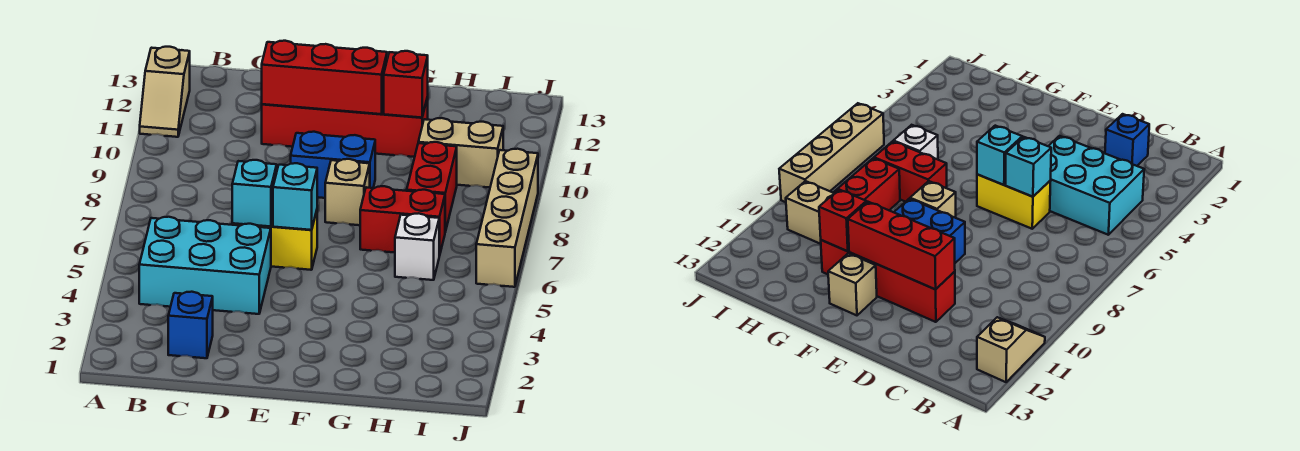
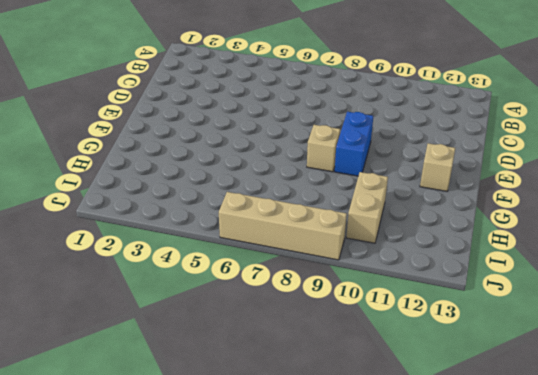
none -> tan slope A11:A12 level 1 top 12
none -> cyan brick B4:D5 level 1
none -> blue brick C2 level 1

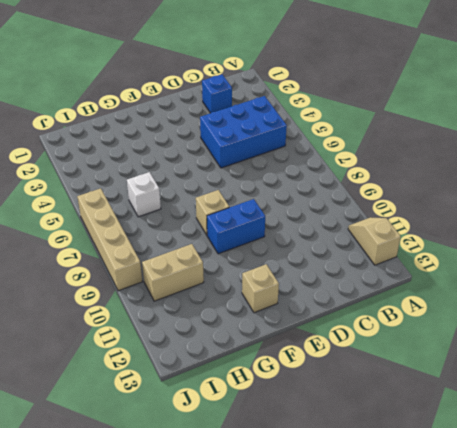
blue brick B4:D5 level 1 -> cyan brick B4:D5 level 1
none -> yellow brick D6:E6 level 1
none -> red brick D11:G11 level 1
none -> red brick G7:H7 level 1

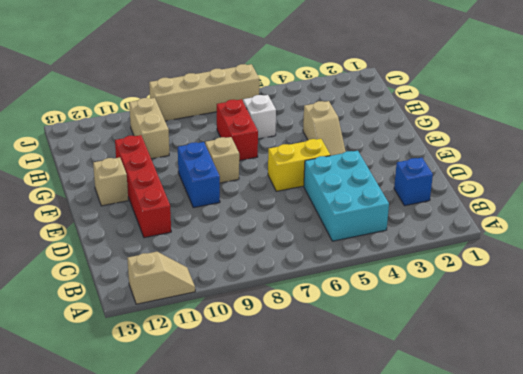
yellow brick E5:E6 level 1 -> yellow brick D6:E6 level 1
tan slope F4:G4 level 1 top G -> none
none -> red brick H8:H9 level 1
none -> cyan brick D6 level 2
none -> red brick D11:F11 level 2

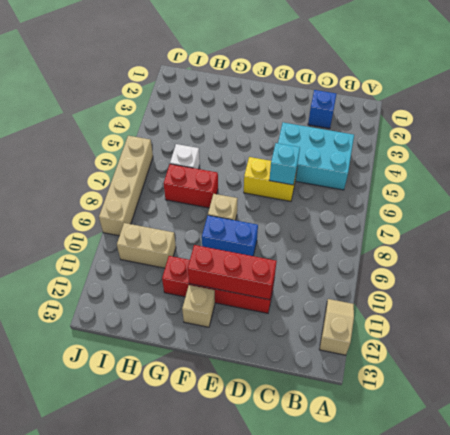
none -> red brick H8:H9 level 1
none -> cyan brick E6 level 2
none -> red brick G11 level 2

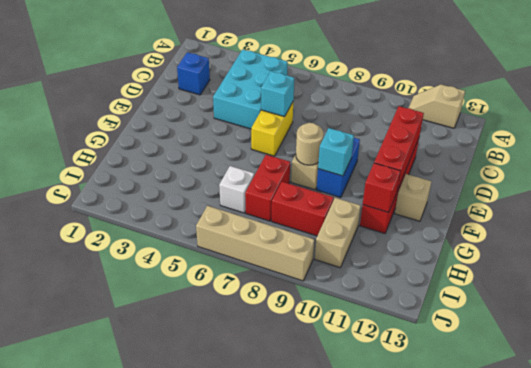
tan round brick F8 level 2 -> none
cyan brick F9 level 2 -> cyan brick E6 level 2

